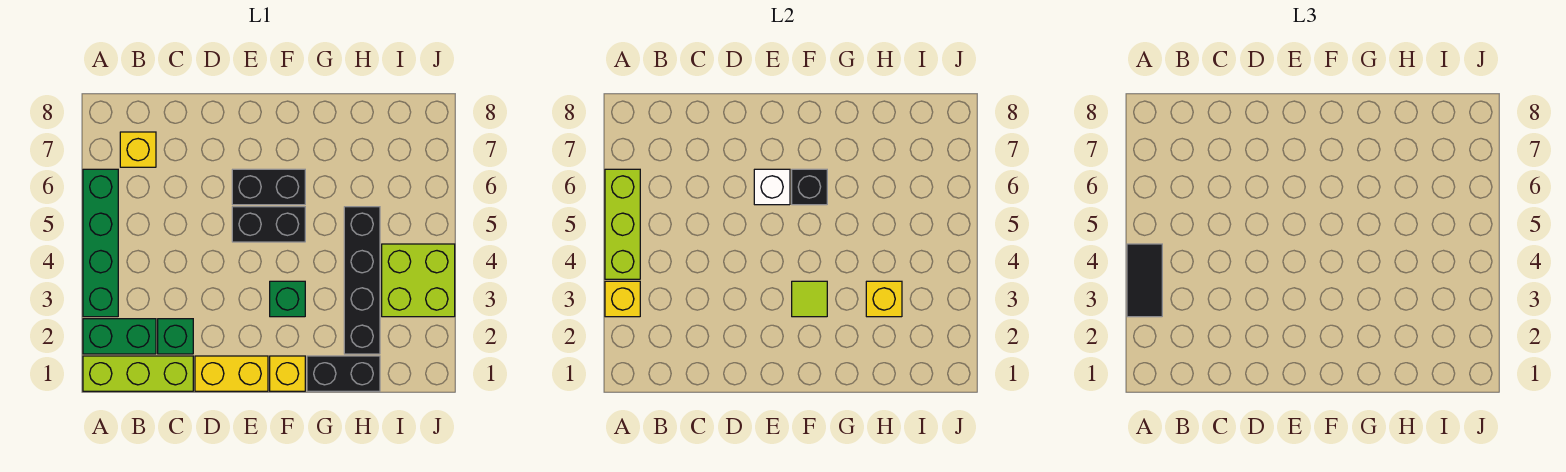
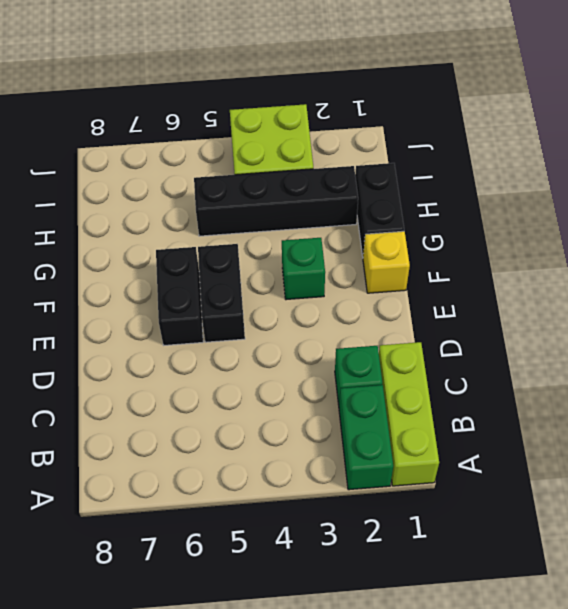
none -> green brick A3:A6 level 1
none -> yellow brick B7 level 1
none -> yellow brick D1:E1 level 1

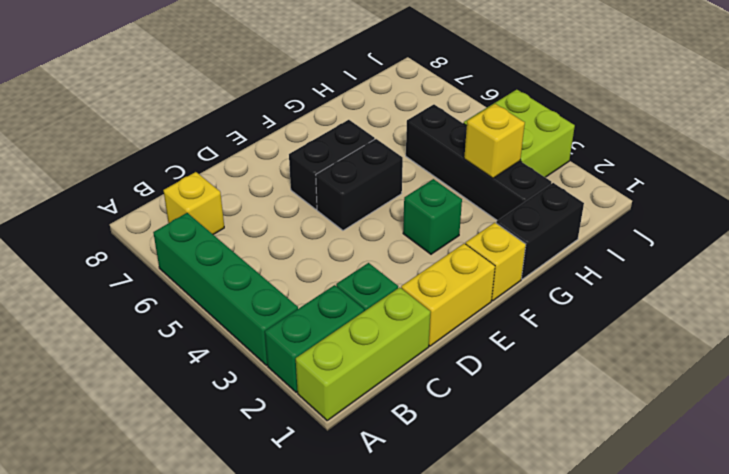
none -> yellow brick A3 level 2
none -> lime brick A4:A6 level 2
none -> white brick E6 level 2

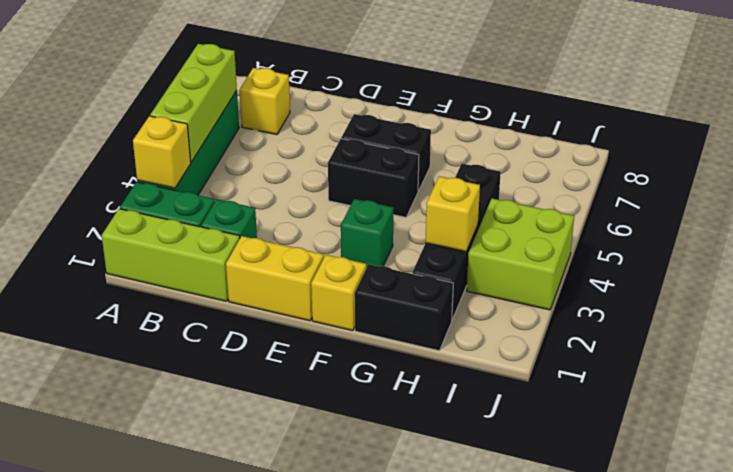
none -> white brick E6 level 2
none -> lime tile F3 level 2
none -> black brick F6 level 2

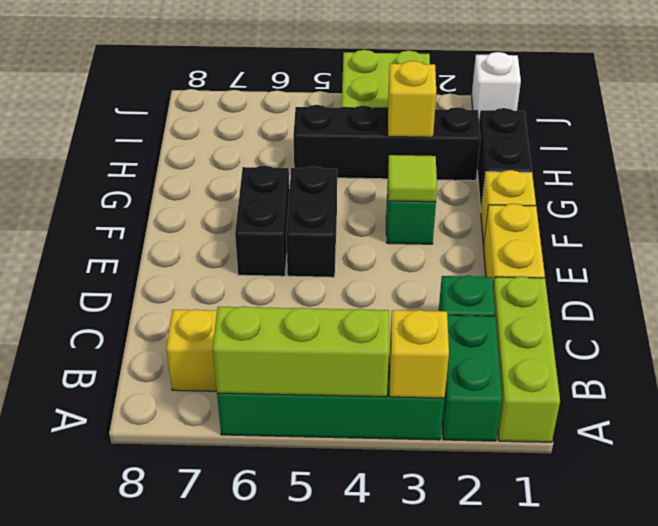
white brick J1 level 1 -> white brick E6 level 2
none -> black brick F6 level 2
none -> black tile A3:A4 level 3

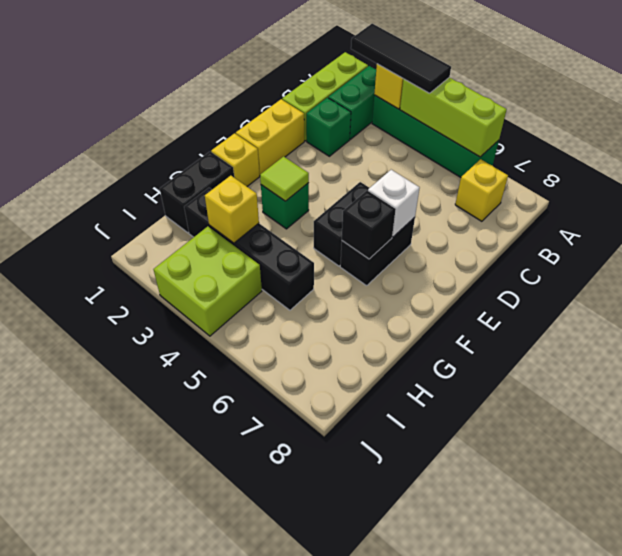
black tile A2:A4 level 3 -> black tile A3:A4 level 3

